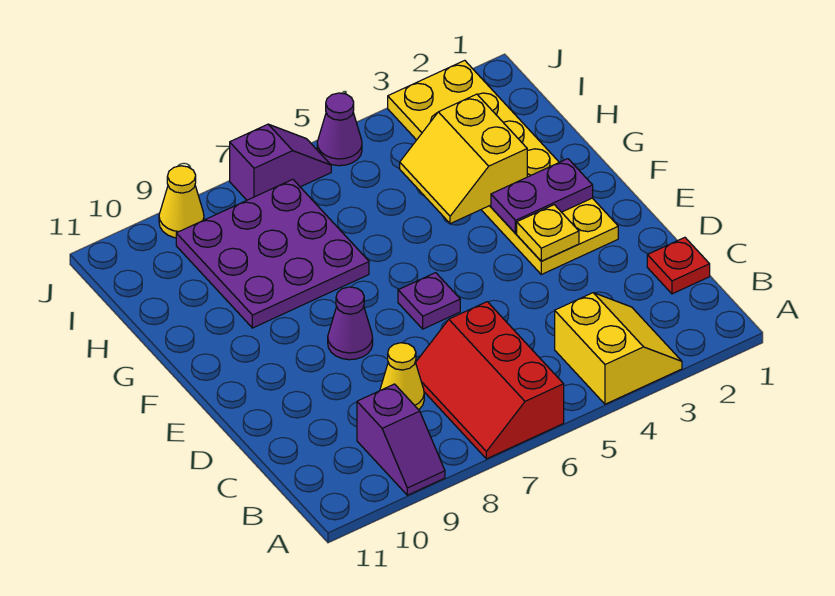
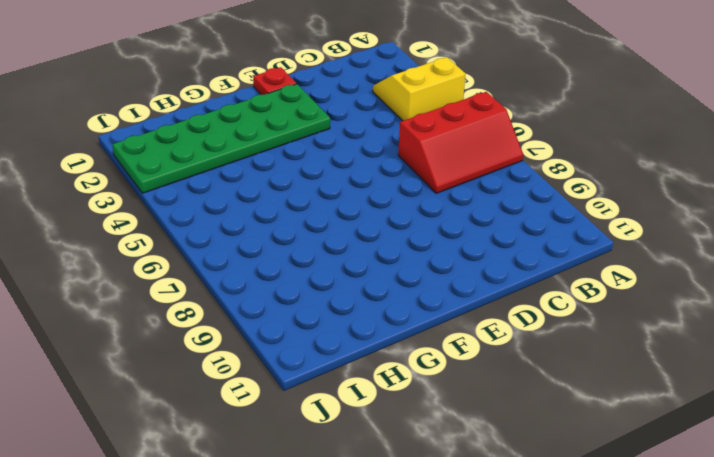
red plate E1 level 1 -> red plate C1 level 1
green plate E2:J3 level 1 -> yellow plate E2:J3 level 1
none -> purple slope A9:B9 level 1 top B
none -> yellow cone C8 level 1
none -> purple plate E6 level 1

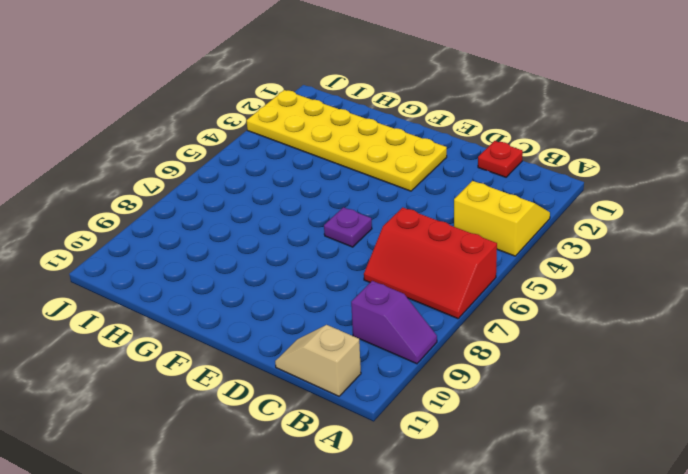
tan slope B11:C11 level 1 top B -> none
none -> yellow cone C8 level 1
none -> purple cone E8 level 1
none -> purple plate G7:I9 level 1

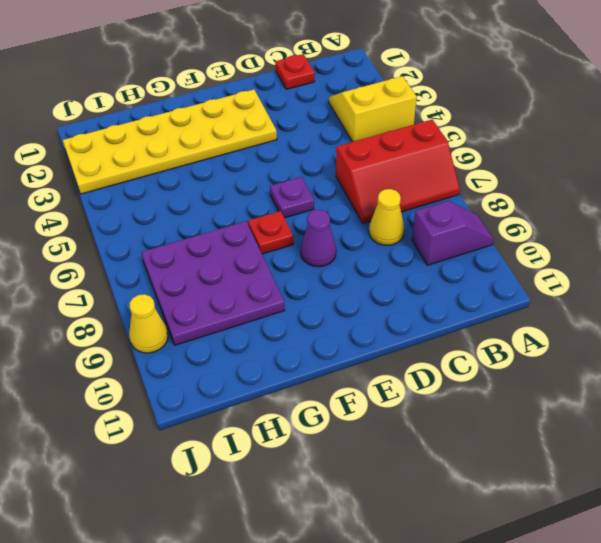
red plate F7 level 1 -> none
none -> purple cone J5 level 1
none -> purple slope J6:J7 level 1 top 7
none -> yellow plate E3 level 2

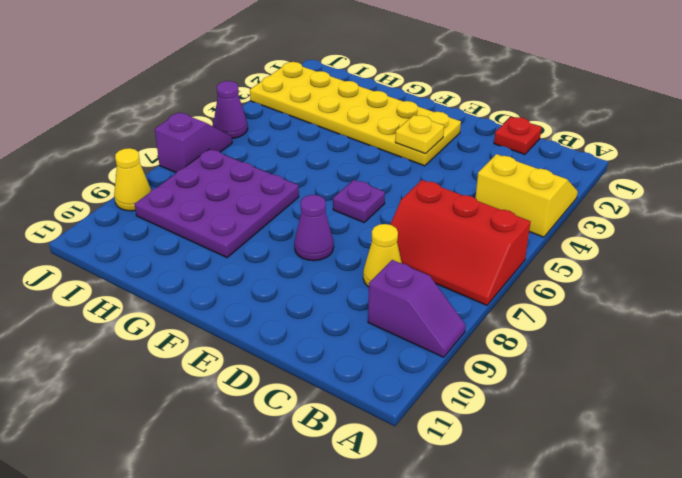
none -> purple plate F2:F3 level 2
none -> yellow slope G3:H4 level 2 top 3

